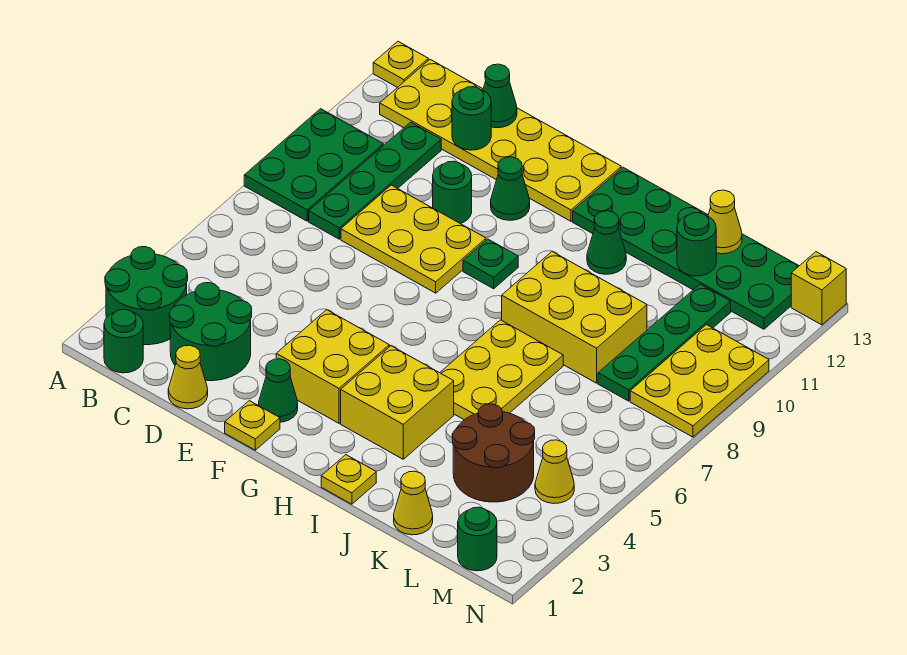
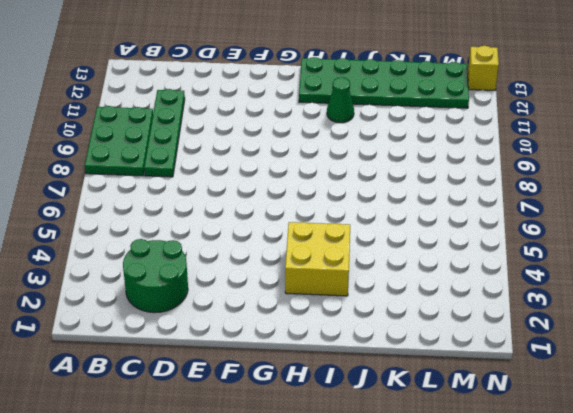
none -> green round brick A2:B3 level 1
none -> yellow plate A13 level 1
none -> green round brick B1 level 1
none -> yellow plate B12:G13 level 1

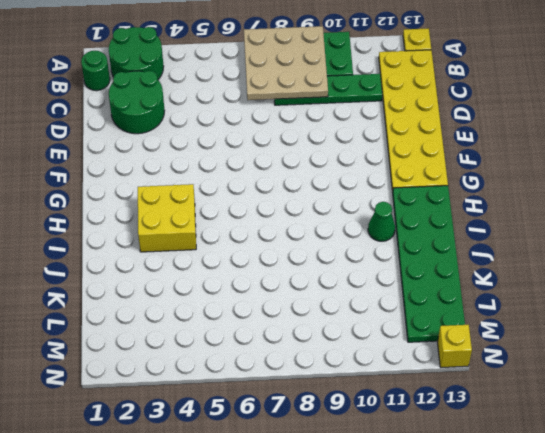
tan plate A7:C9 level 2 -> none
none -> yellow cone D1 level 1
none -> yellow plate D8:F9 level 1
none -> green round brick E10 level 1
none -> yellow plate F1 level 1

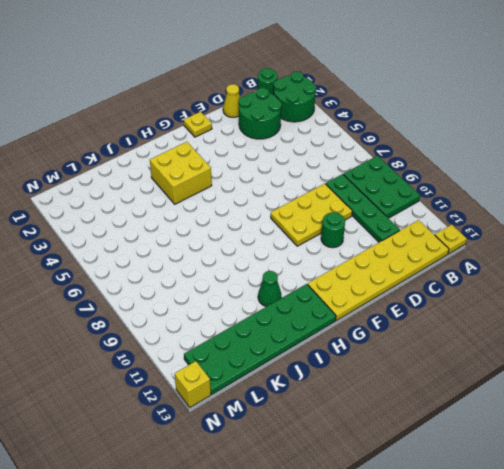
none -> green cone F2 level 1
none -> yellow brick F3:G4 level 1
none -> green cone F11 level 1
none -> green plate G9 level 1

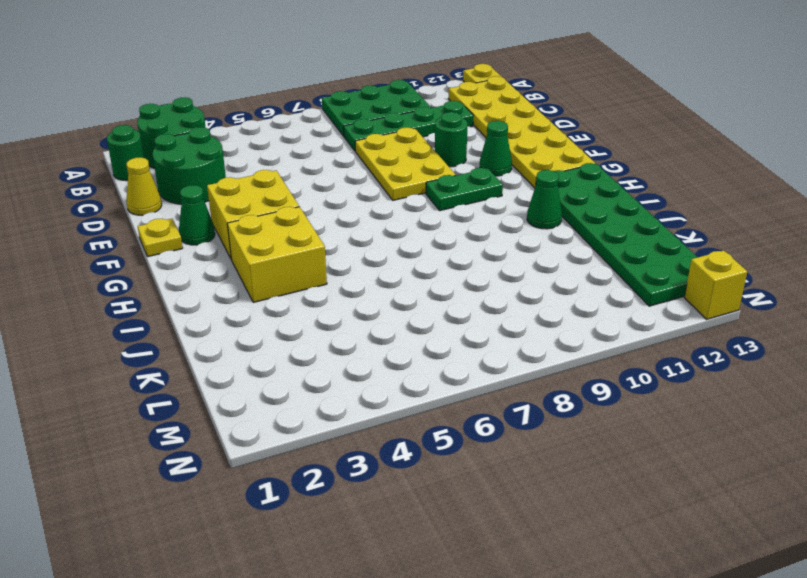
green plate G9:G10 level 1 -> green plate G9 level 1
none -> yellow plate I1 level 1
none -> yellow plate I5:J7 level 1
none -> yellow brick I8:K9 level 1
none -> yellow cone K1 level 1

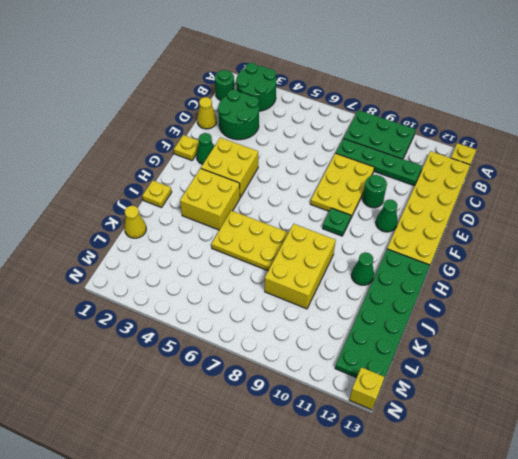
none -> brown round brick K3:L4 level 1
none -> green plate L8:L11 level 1
none -> green round brick M1 level 1
none -> yellow cone M4 level 1

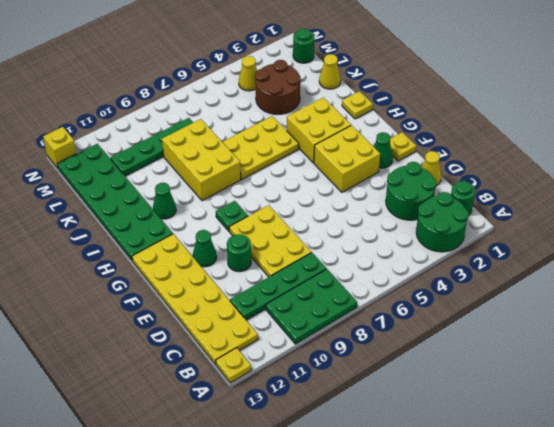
none -> yellow plate M8:N10 level 1
none -> green round brick D12 level 2
none -> green cone D13 level 2
none -> green round brick K12 level 2

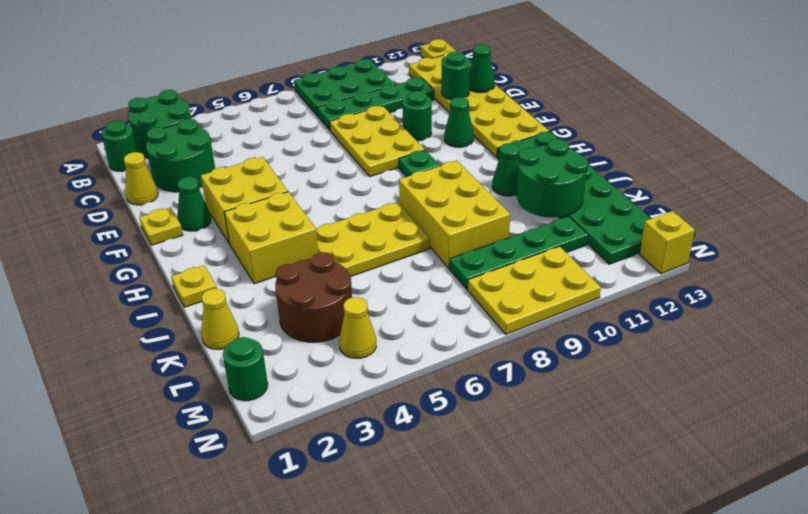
green round brick J11:K12 level 2 -> green round brick K12 level 2
none -> yellow cone K13 level 2

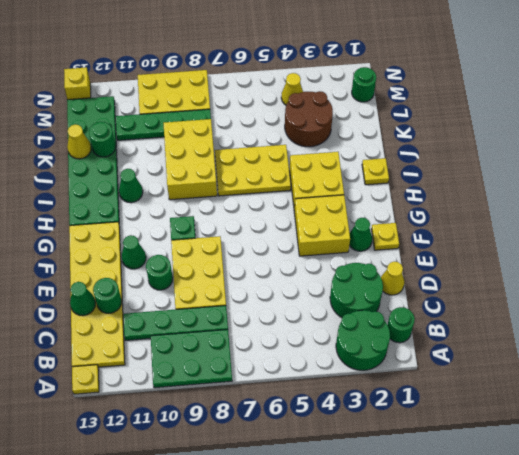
none -> yellow cone K1 level 1

